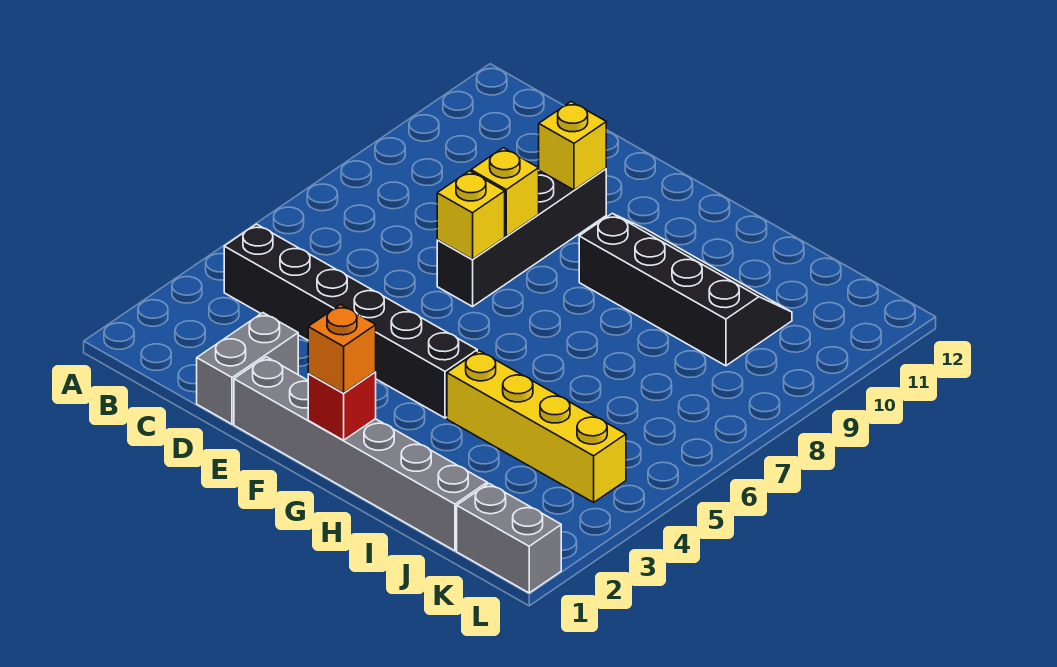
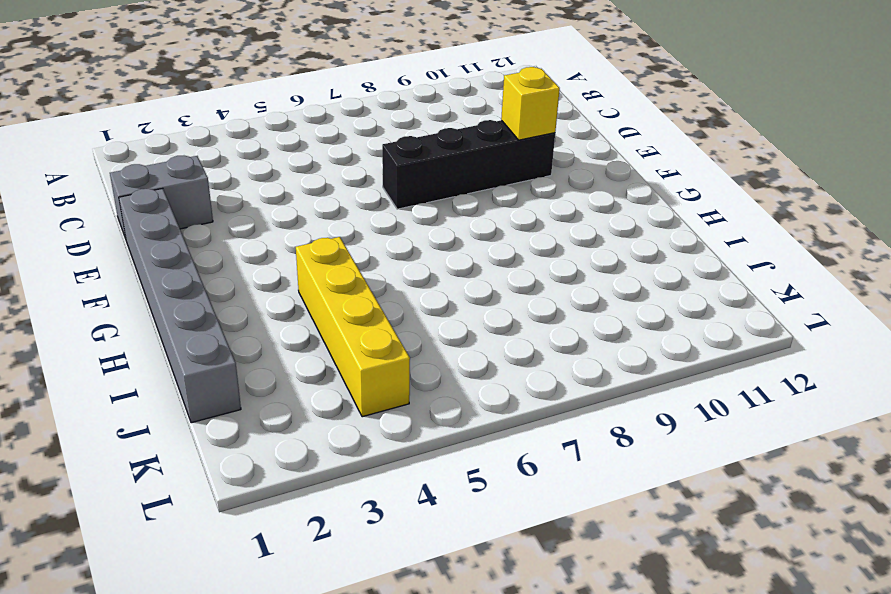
none -> black brick B4:G4 level 1
none -> black slope G9:J10 level 1 top 9
none -> grey brick K1:L1 level 1

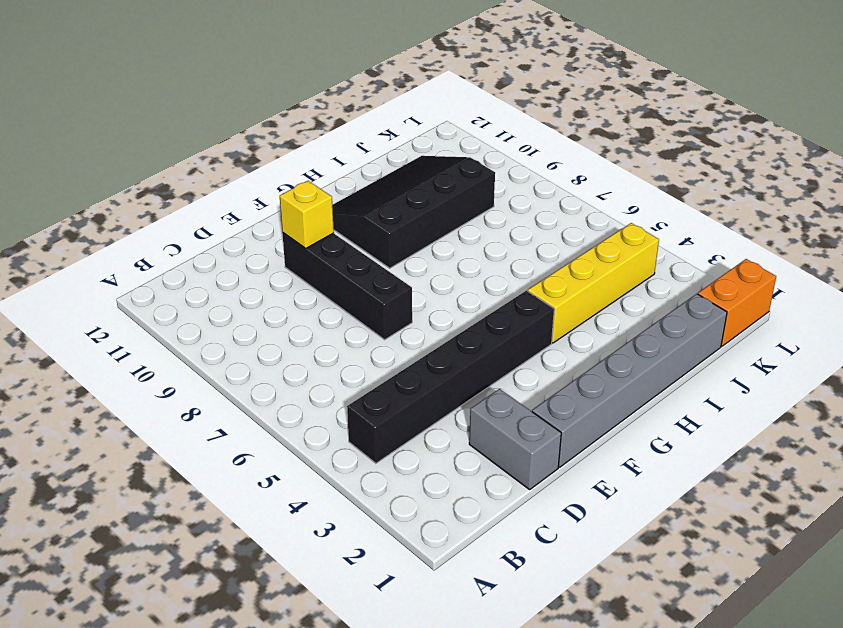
black slope G9:J11 level 1 top 9 -> black slope G9:J10 level 1 top 9
orange brick K1:L1 level 1 -> grey brick K1:L1 level 1
none -> yellow brick E7 level 2
none -> yellow brick E8 level 2
none -> red brick G1 level 2

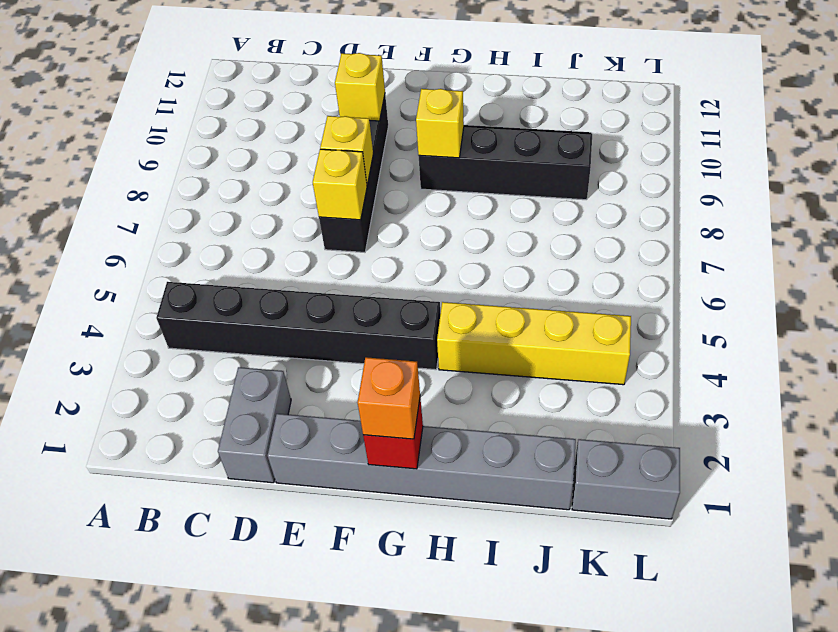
yellow brick G9 level 2 -> none

